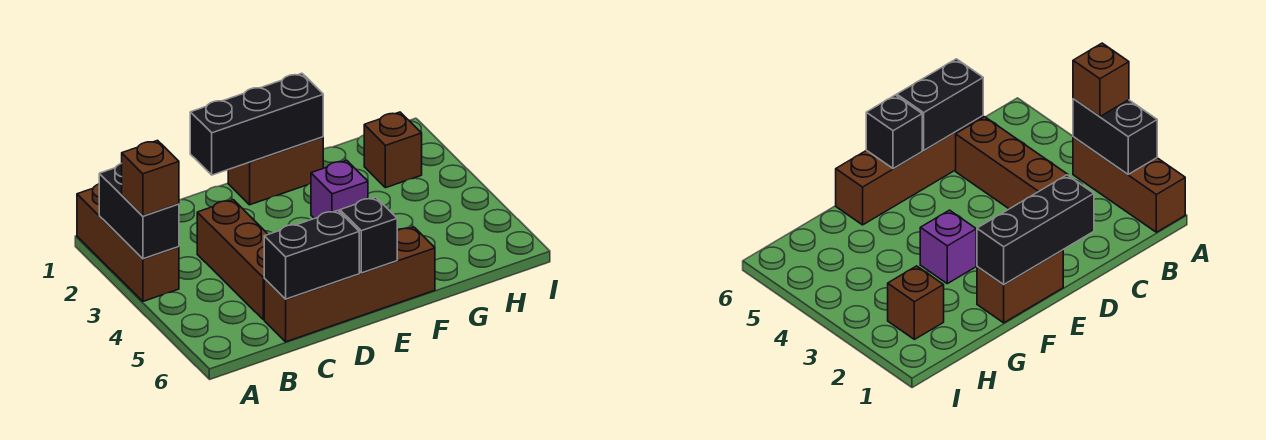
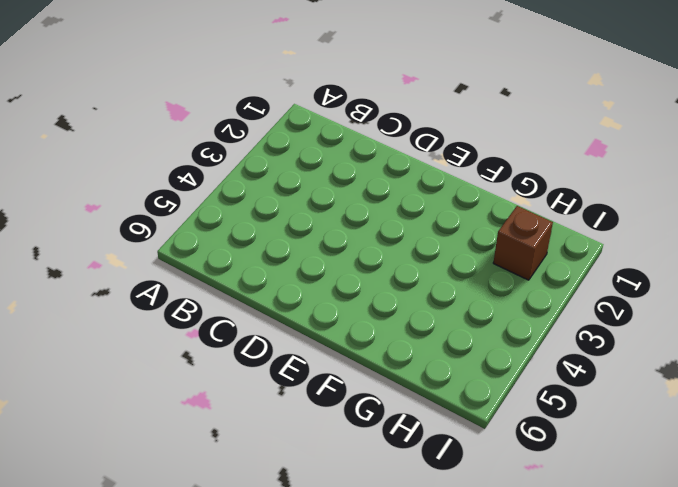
none -> brown brick A1:A3 level 1
none -> brown brick C3:C5 level 1

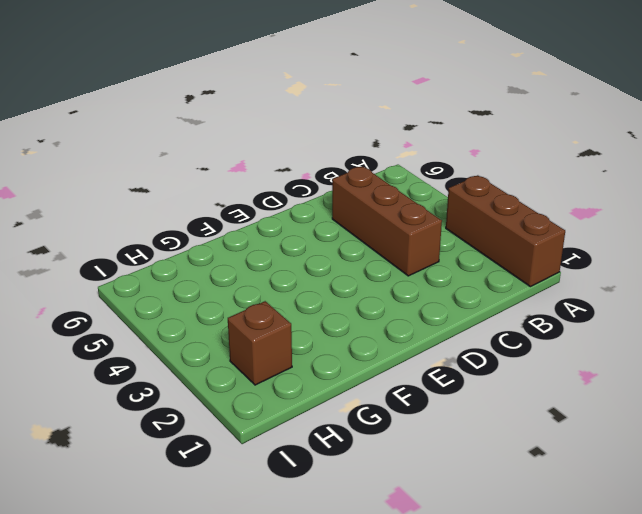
none -> brown brick C6:F6 level 1
none -> brown brick E1:F1 level 1

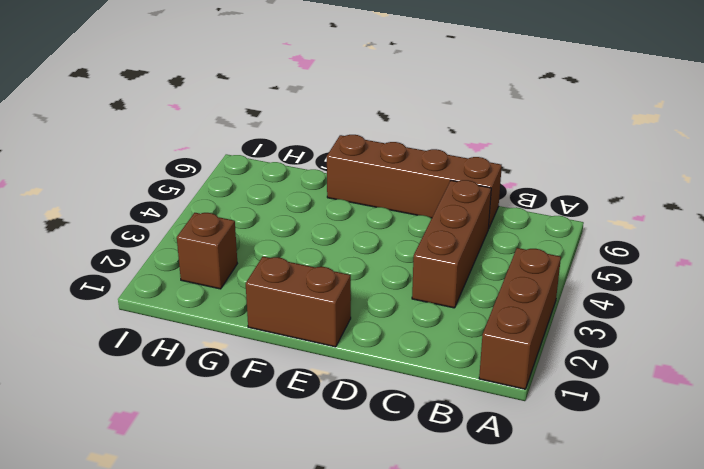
none -> purple brick F3 level 1
none -> black brick A2:A3 level 2

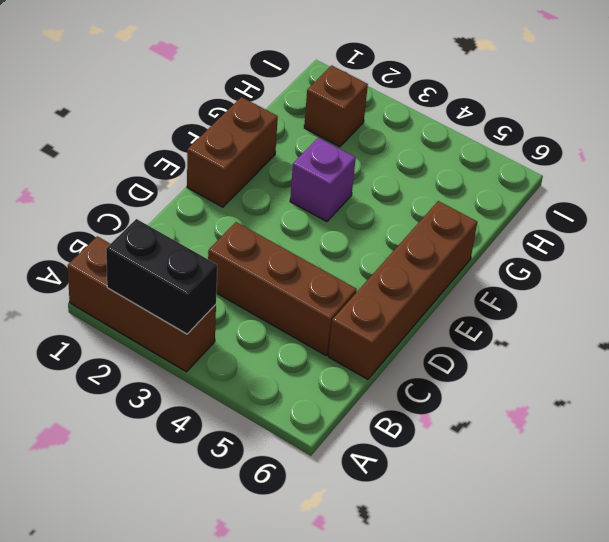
none -> black brick C6:D6 level 2
none -> black brick D1:F1 level 2

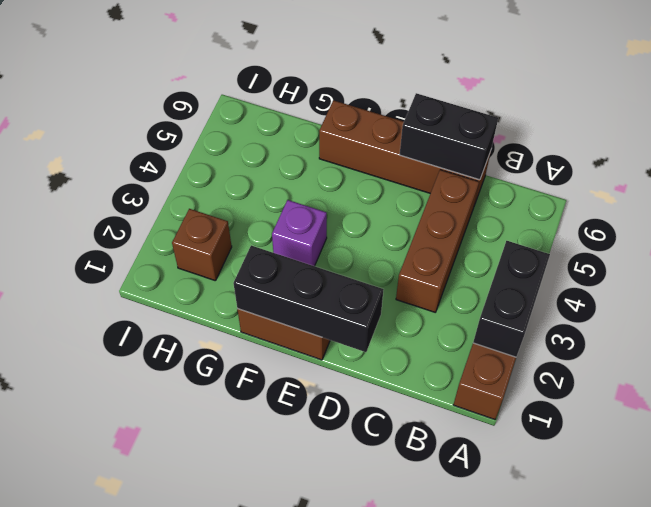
none -> black brick E6 level 2
none -> brown brick A3 level 3

